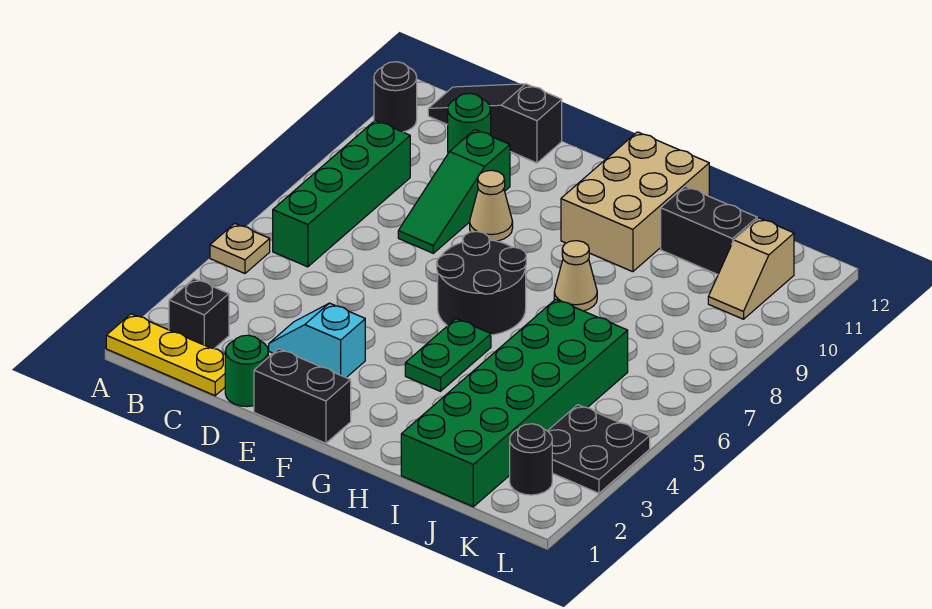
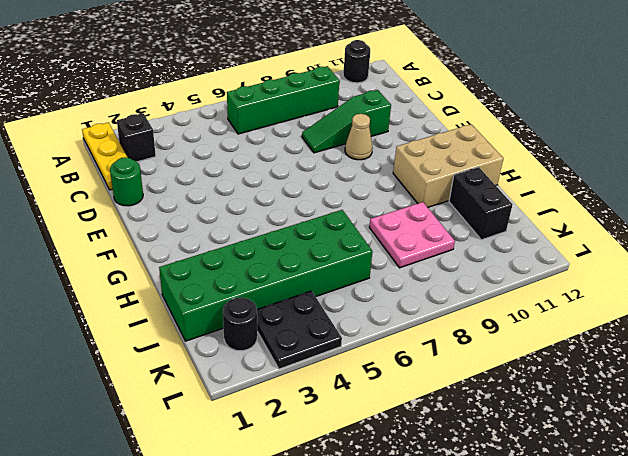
pink plate I8:J9 level 1 -> none
none -> tan plate A5 level 1
none -> black slope B12:D12 level 1 top D
none -> green round brick C11 level 1

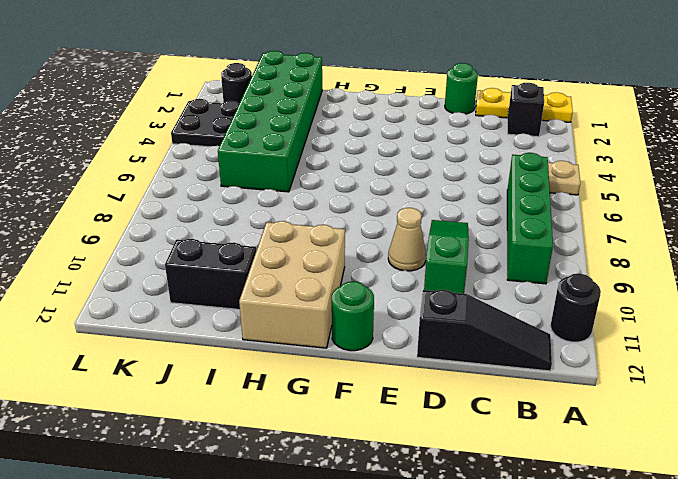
green round brick F12 level 1 -> green round brick C11 level 1
none -> cyan slope D3:E3 level 1 top E
none -> black brick E1:F1 level 1
none -> black round brick F6:G7 level 1

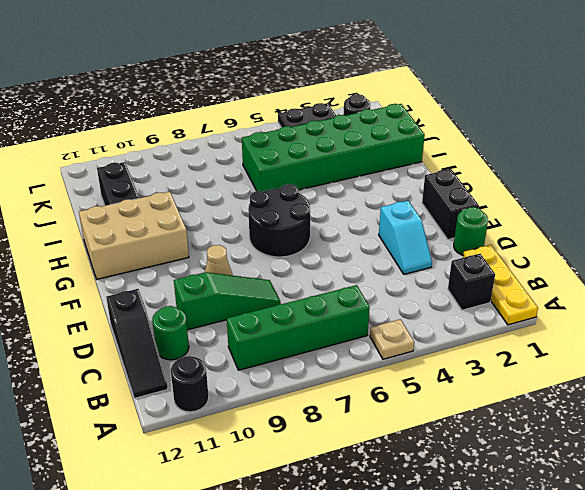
none -> green plate G4:G5 level 1
none -> tan cone H8 level 1
none -> tan slope K10:K11 level 1 top 11

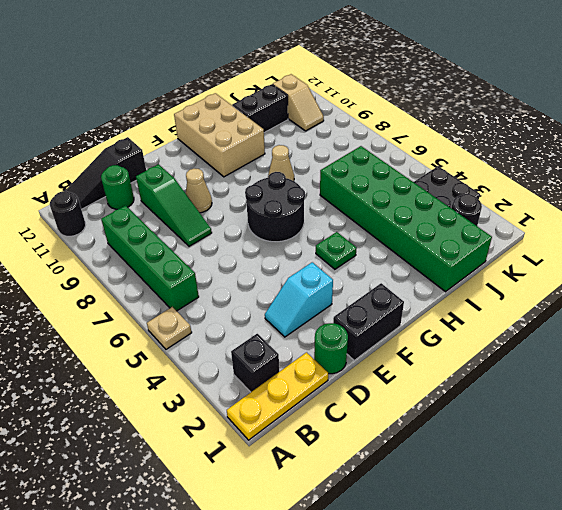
green plate G4 level 1 -> green plate G4:G5 level 1

